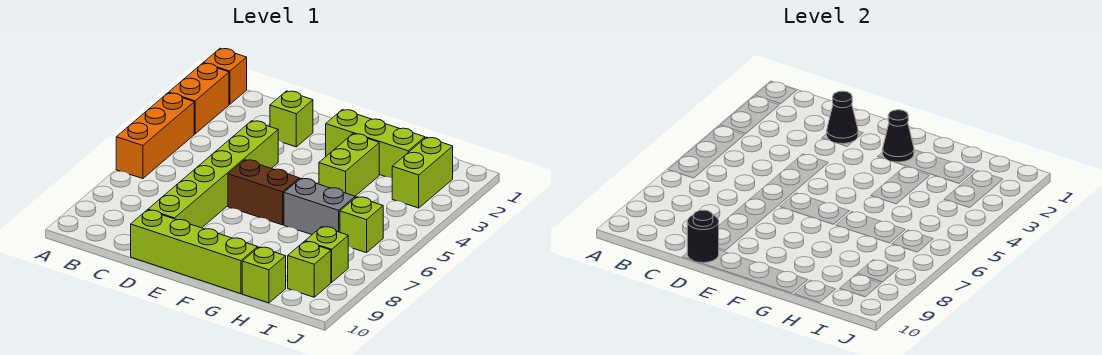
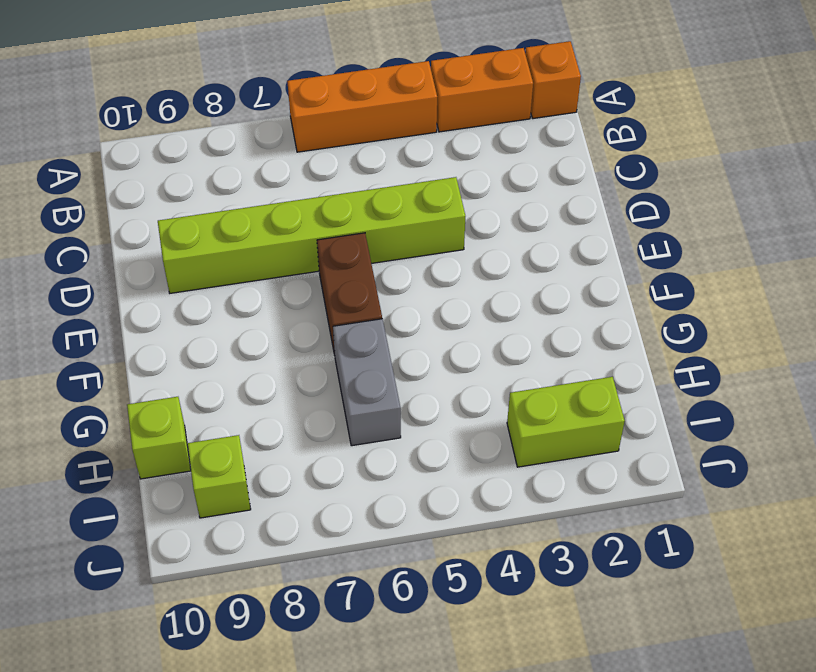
none -> lime brick D2 level 1
none -> lime brick D10:G10 level 1
none -> lime brick F2:H2 level 1

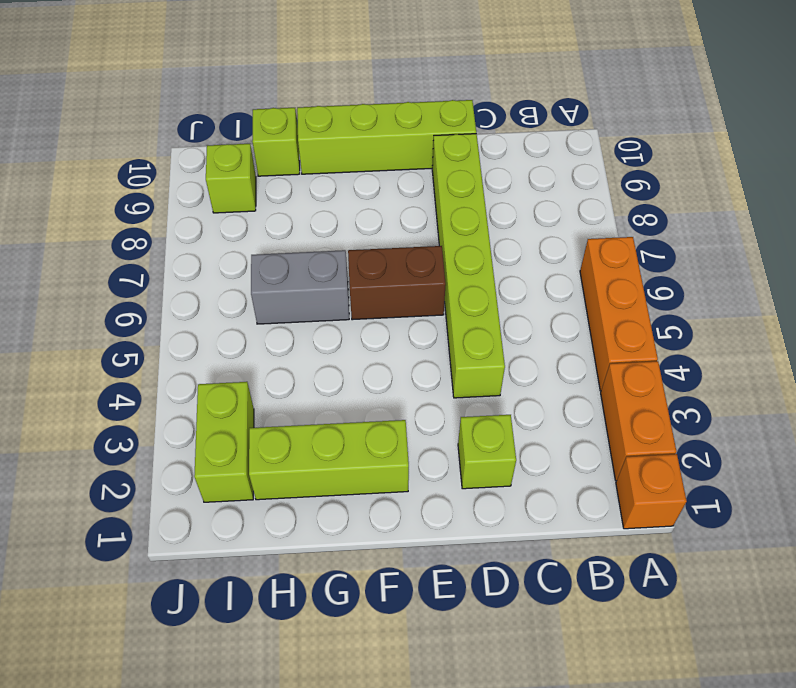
none -> lime brick G3:G4 level 1
none -> lime brick I6 level 1
none -> lime brick I8 level 1

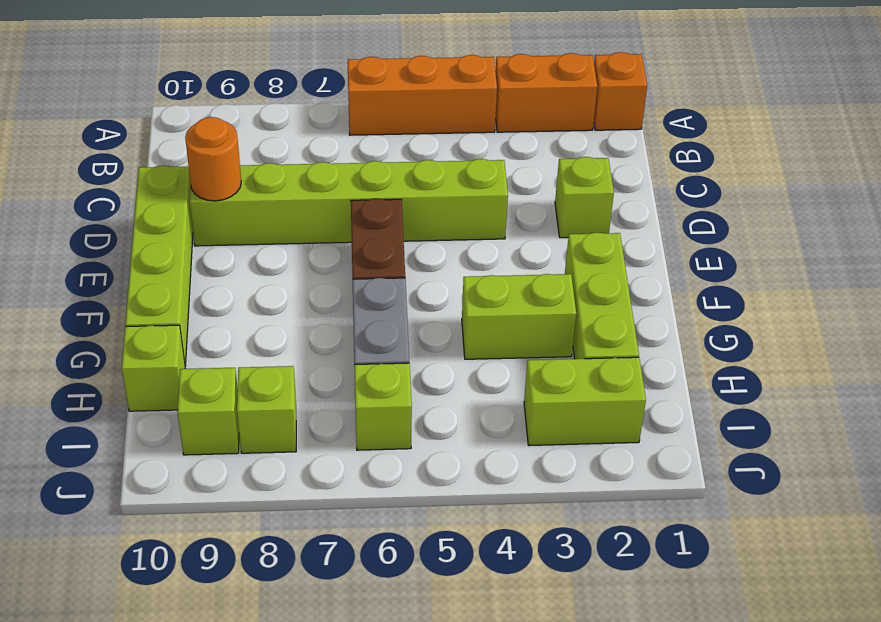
orange round brick D9 level 2 -> none
none -> black cone D2 level 2
none -> black round brick D10 level 2
none -> black cone F2 level 2

